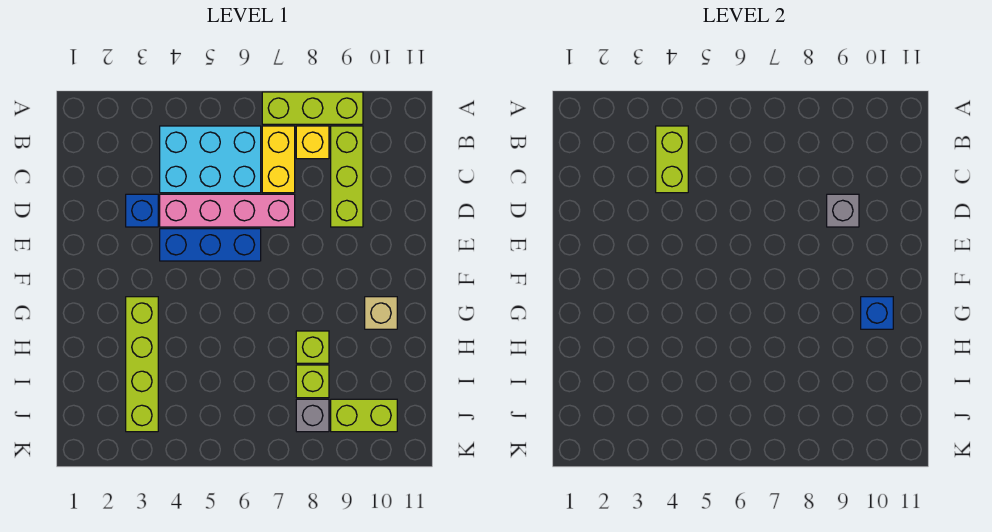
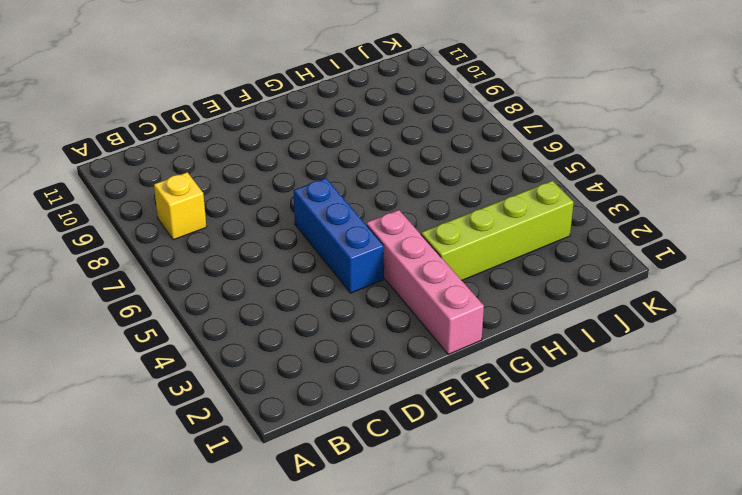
pink brick F1:F4 level 1 -> pink brick D4:D7 level 1
none -> lime brick A7:A9 level 1
none -> cyan brick B4:C6 level 1
none -> yellow brick B7:C7 level 1

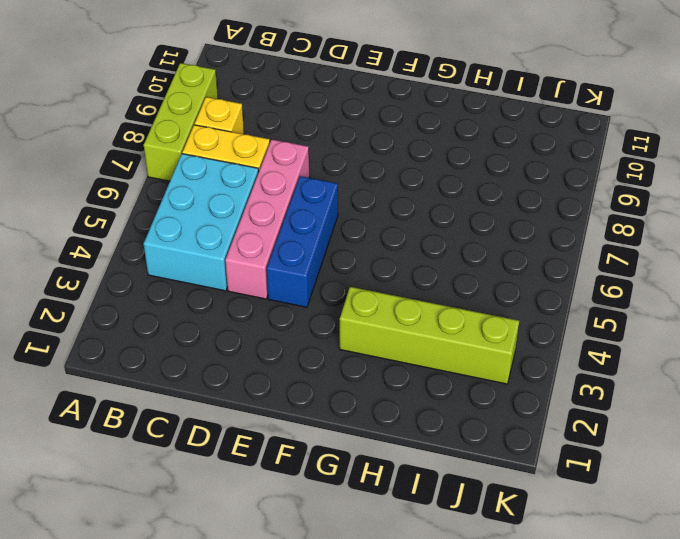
none -> lime brick B9:D9 level 1
none -> blue brick D3 level 1
none -> tan brick G10 level 1

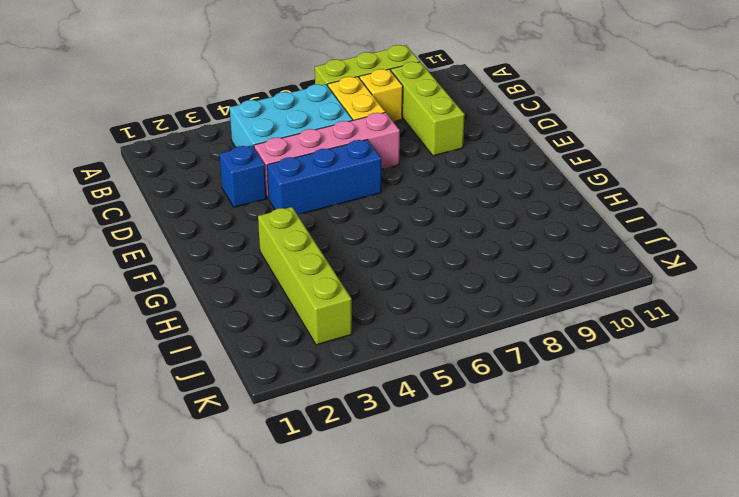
none -> tan brick G10 level 1
none -> lime brick H8 level 1
none -> lime brick I8 level 1

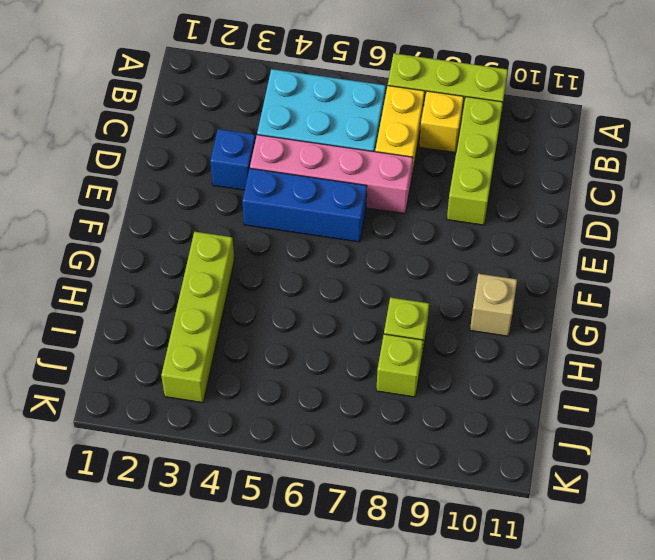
none -> grey brick J8 level 1
none -> lime brick J9:J10 level 1
none -> lime brick B4:C4 level 2

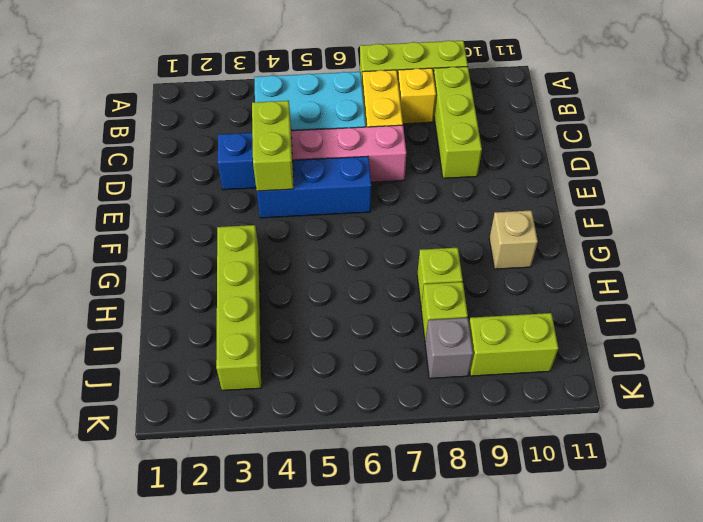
lime brick D4:E4 level 2 -> lime brick B4:C4 level 2
none -> grey brick D9 level 2
none -> blue brick G10 level 2

